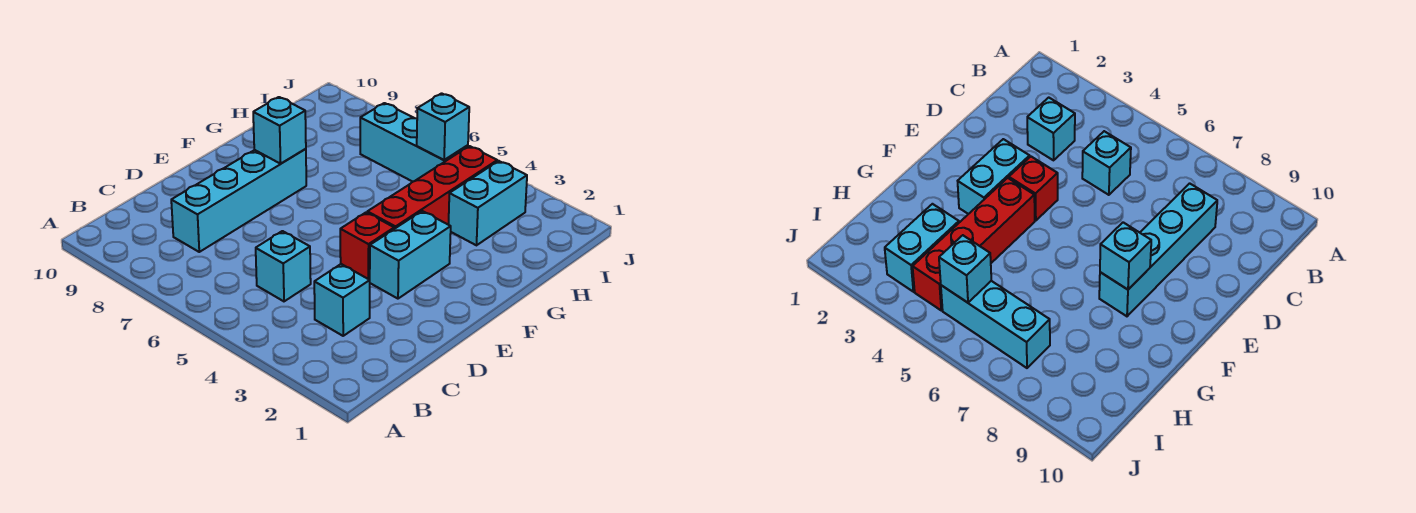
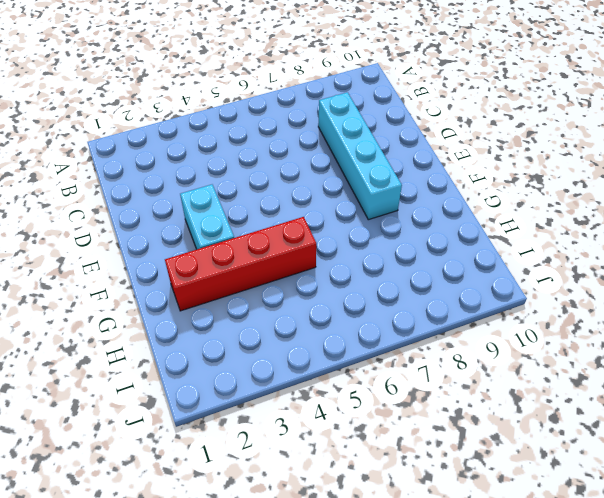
red brick G2:G5 level 1 -> red brick F4:I4 level 1
none -> cyan brick C3 level 1
none -> cyan brick C5 level 1

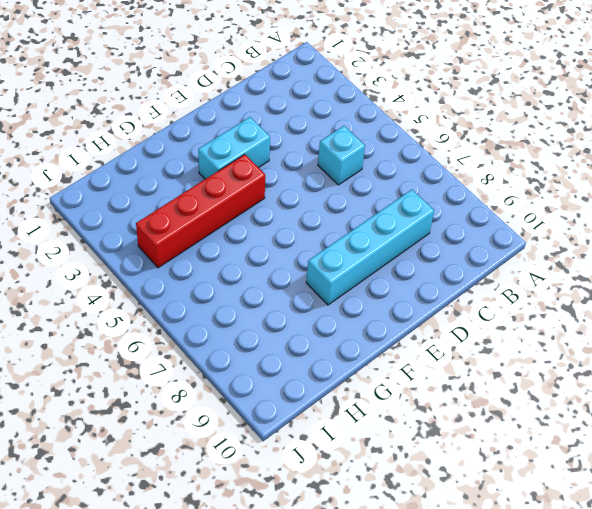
none -> cyan brick C3 level 1
none -> red brick E4 level 1

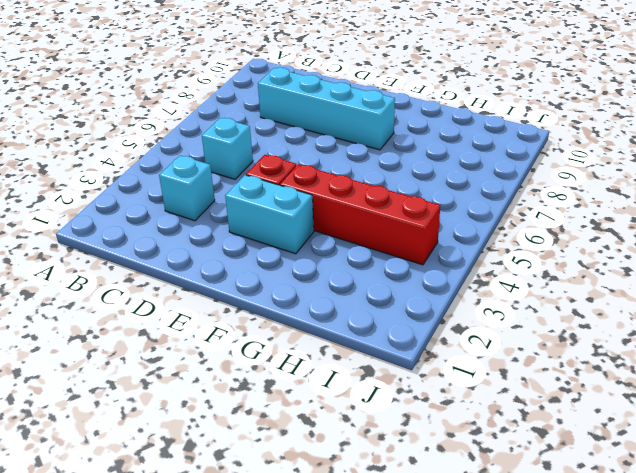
none -> cyan brick H3:I3 level 1
none -> cyan brick I5:I7 level 1

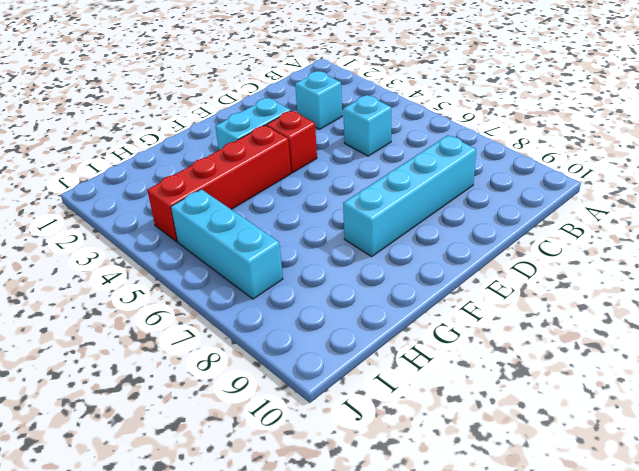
none -> cyan brick H3:I3 level 1
none -> cyan brick F8 level 2

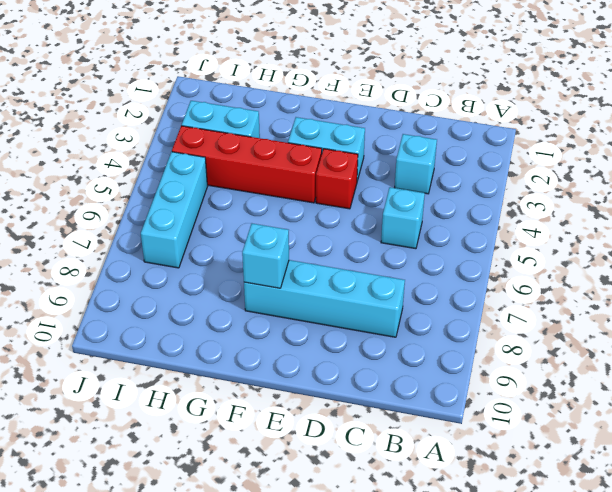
none -> cyan brick I5 level 2

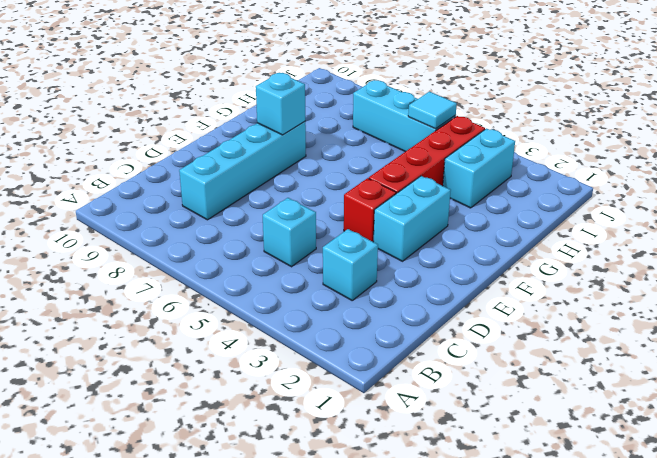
cyan tile I5 level 2 -> cyan brick I5 level 2

